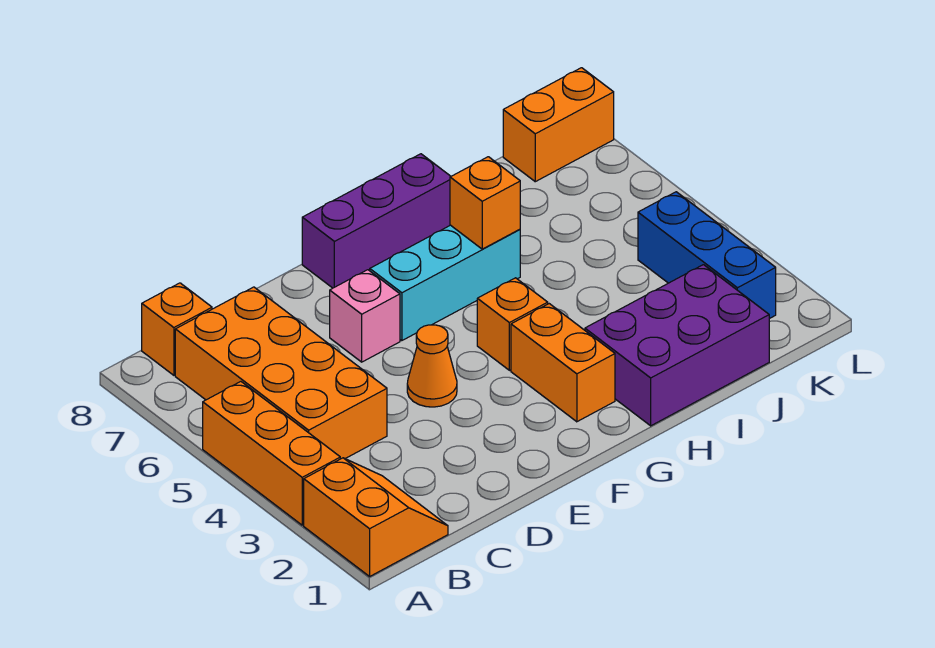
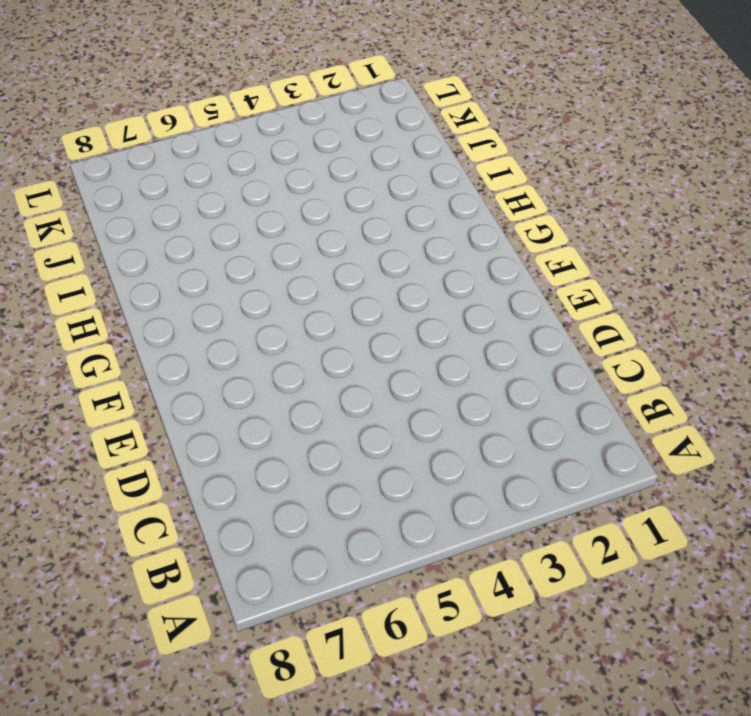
none -> orange slope A1:B2 level 1 top A
none -> orange brick A3:A5 level 1
none -> orange brick B4:C7 level 1

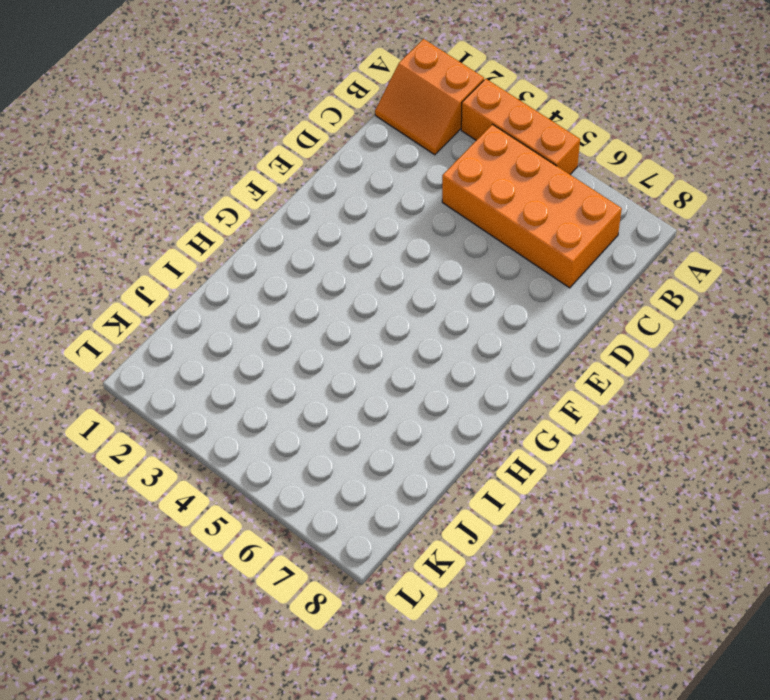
none -> orange brick B8 level 1
none -> orange cone E4 level 1
none -> pink brick E6 level 1

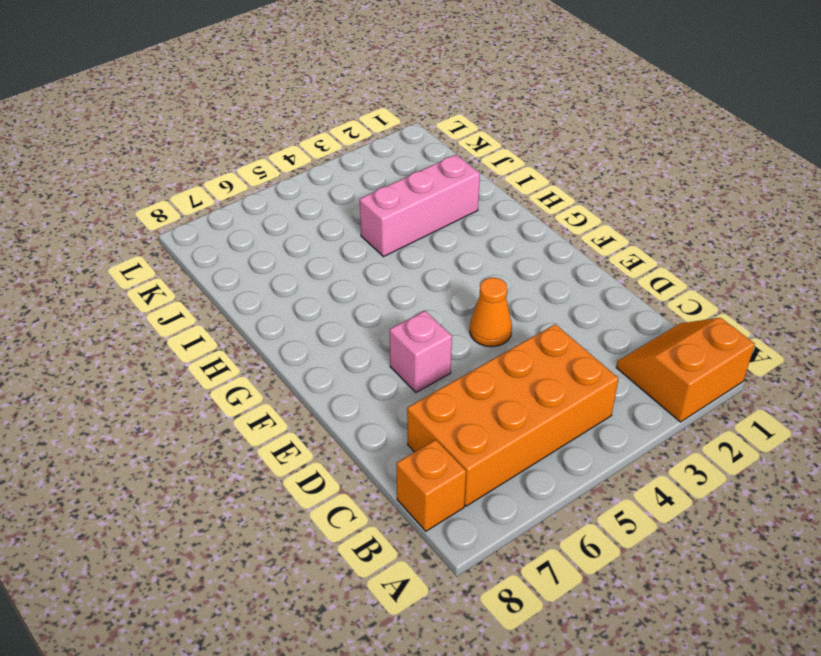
pink brick I2:I4 level 1 -> purple brick H1:J2 level 1
none -> orange brick A3:A5 level 1
none -> cyan brick F6:H6 level 1
none -> purple brick F8:H8 level 1

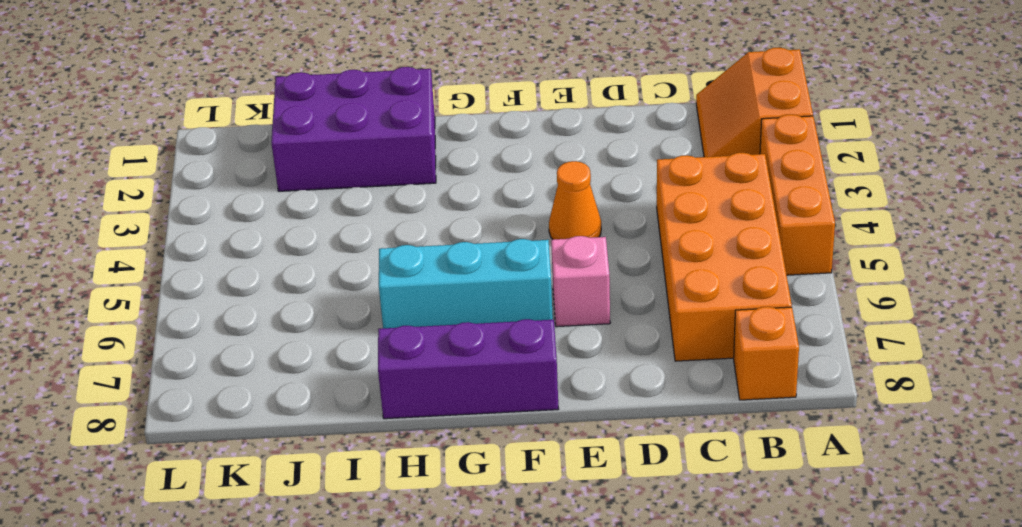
none -> orange brick G2:G3 level 1
none -> orange brick G4 level 1
none -> blue brick K2:K4 level 1

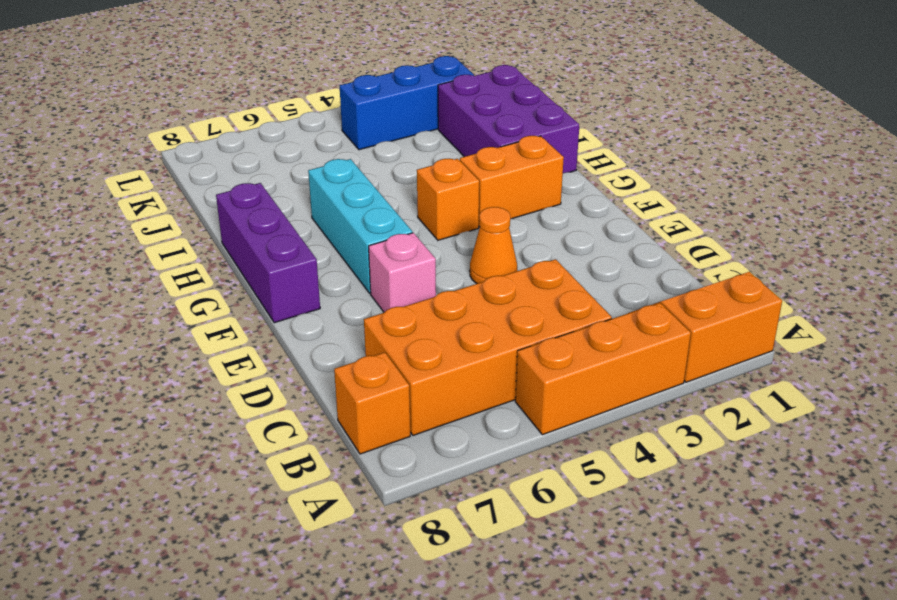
none -> orange brick K8:L8 level 1
none -> orange brick H6 level 2

